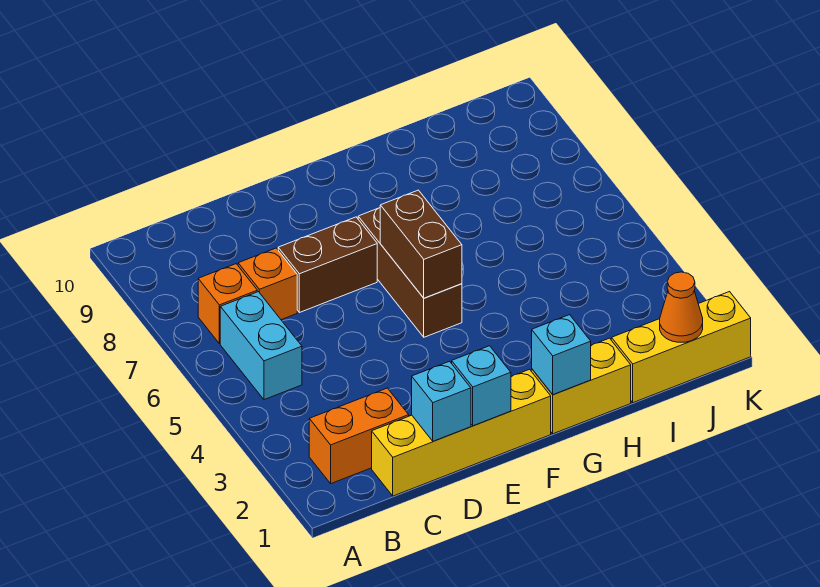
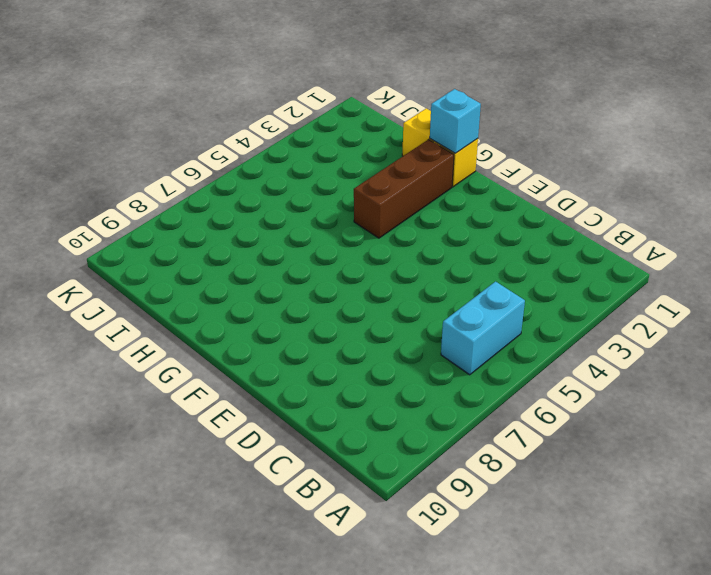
brown brick G2:G4 level 1 -> brown brick F5:F7 level 1
none -> orange brick B2:C2 level 1
none -> orange brick B7 level 1
none -> yellow brick C1:F1 level 1

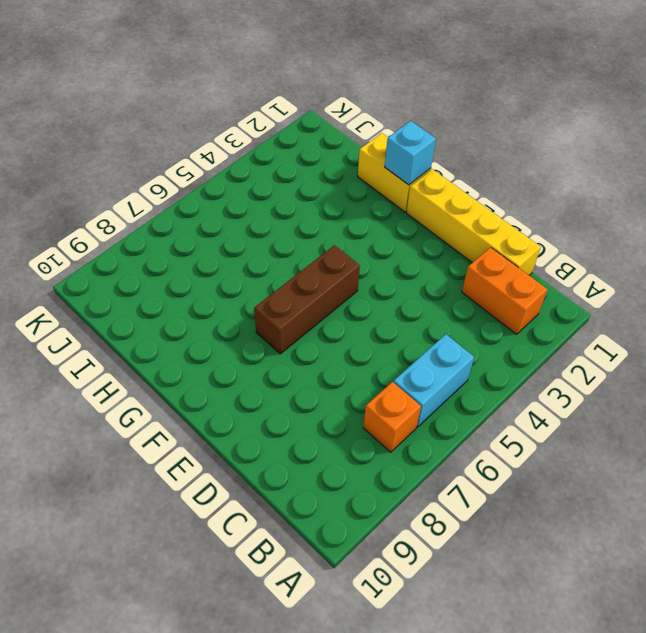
none -> orange brick C7 level 1
none -> brown brick D7:E7 level 1
none -> yellow brick I1:K1 level 1

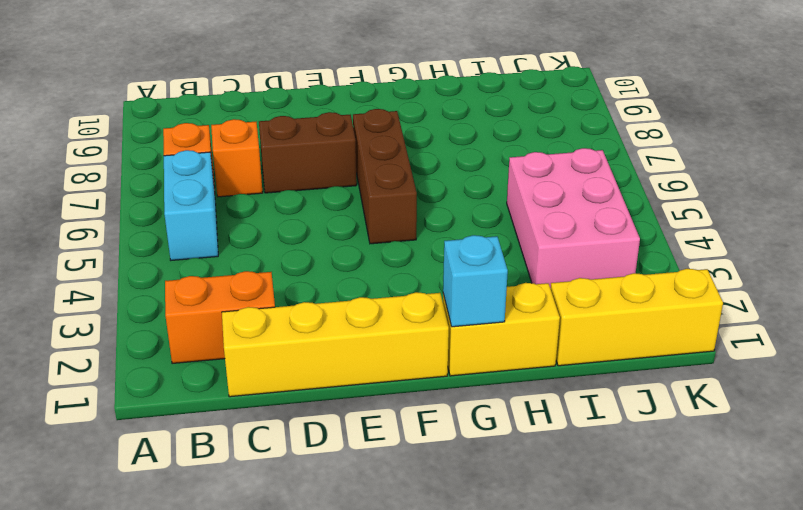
pink brick I3:J5 level 1 -> none
none -> cyan brick D1 level 2
none -> cyan brick E1 level 2
none -> brown brick F5:F6 level 2

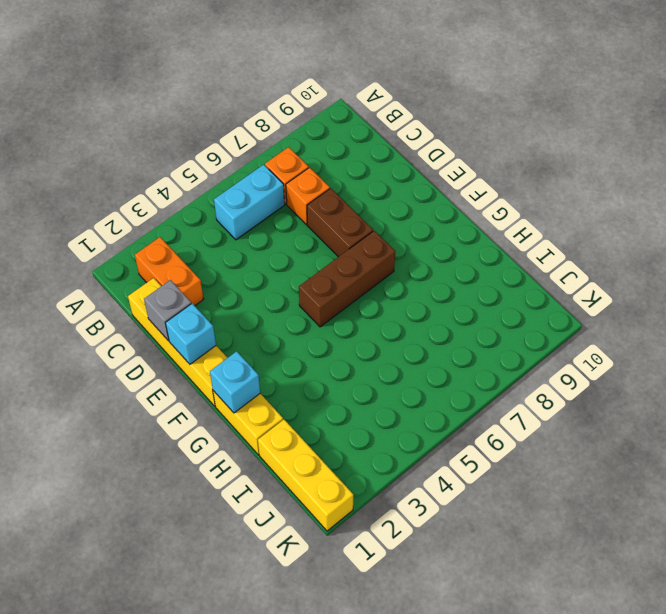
grey brick D1 level 2 -> cyan brick D1 level 2
none -> brown brick F5:F6 level 2
none -> orange cone J1 level 2

